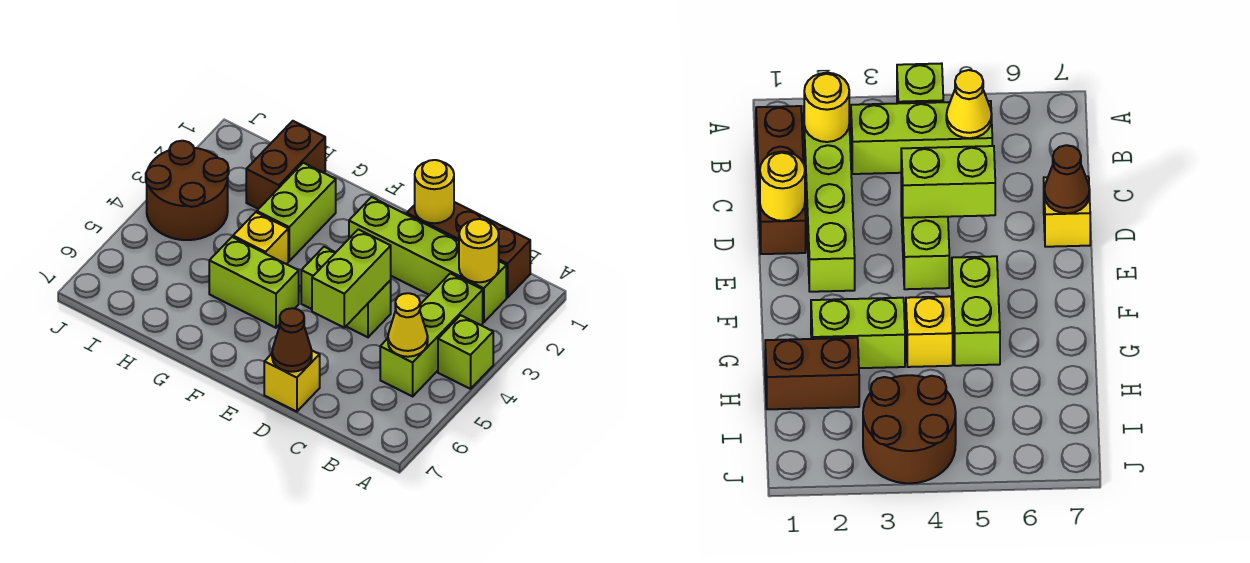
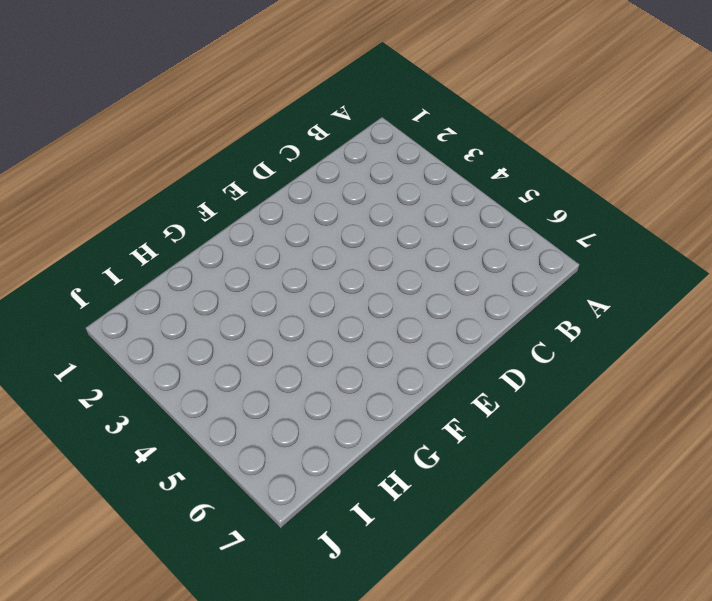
none -> lime brick A4 level 1
none -> brown brick B1:D1 level 1
none -> lime brick B2:E2 level 1

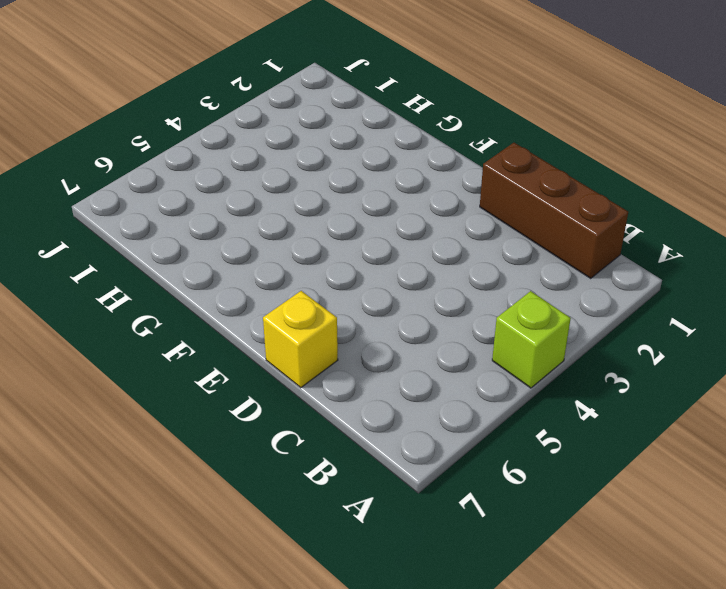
none -> lime brick B2:E2 level 1
none -> lime brick B3:B5 level 1
none -> lime brick D4:E4 level 1

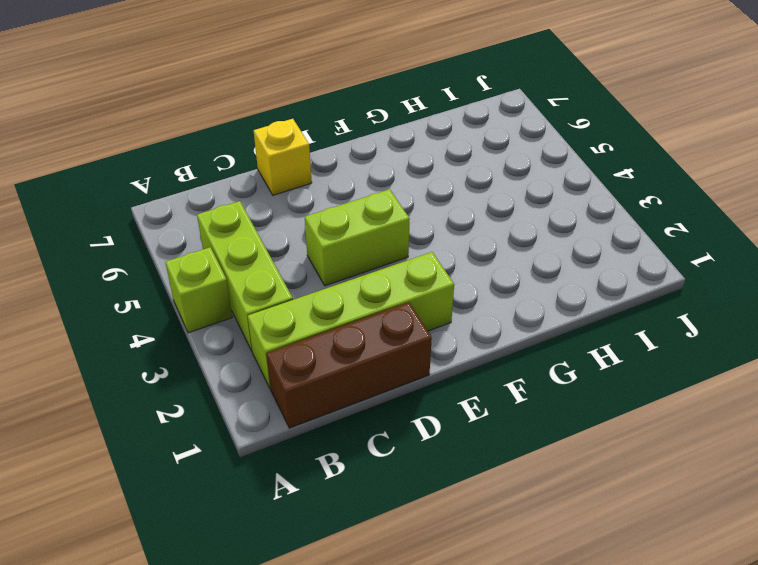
none -> lime brick F5:G5 level 1
none -> lime brick G2:G3 level 1
none -> yellow brick G4 level 1

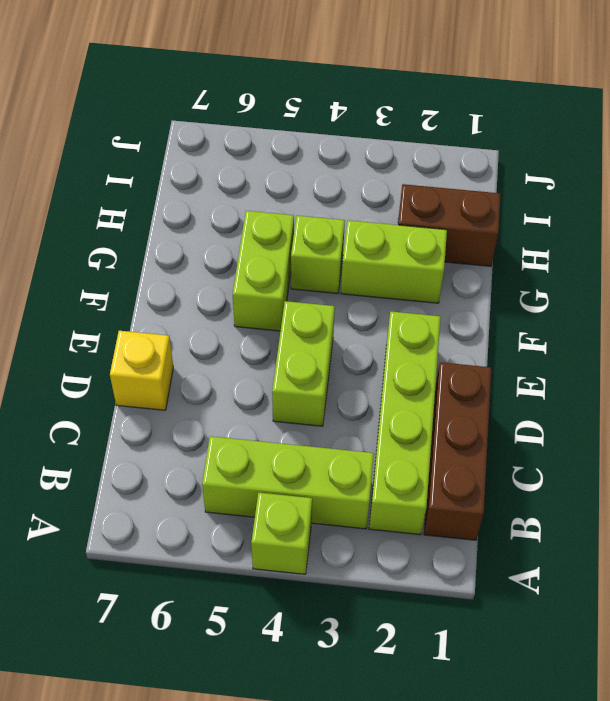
lime brick G4 level 1 -> yellow brick G4 level 1
none -> brown round brick I3:J4 level 1
none -> yellow round brick B2 level 2
none -> yellow cone B5 level 2

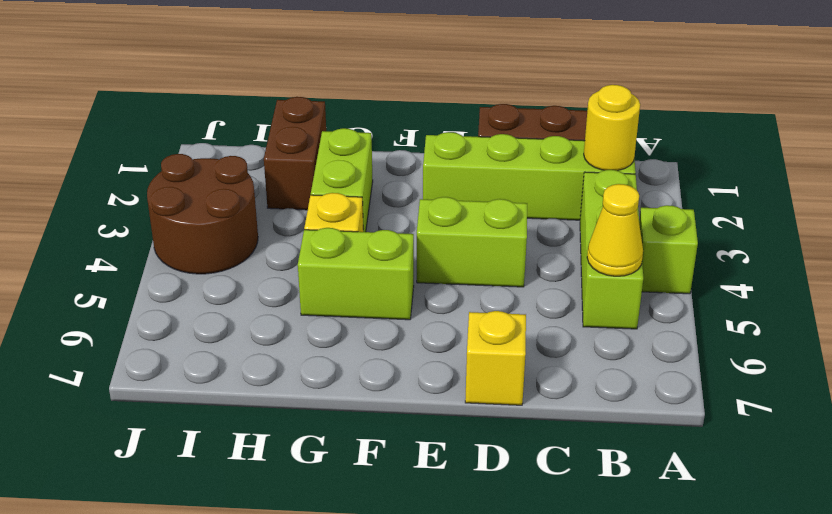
none -> yellow round brick D1 level 2
none -> lime brick D4:D5 level 2
none -> brown cone D7 level 2

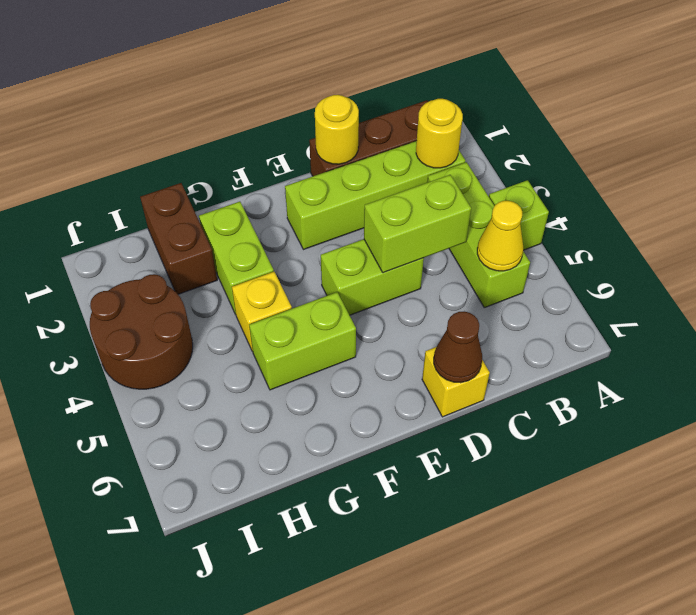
lime brick C4:D4 level 2 -> lime brick D4:D5 level 2

